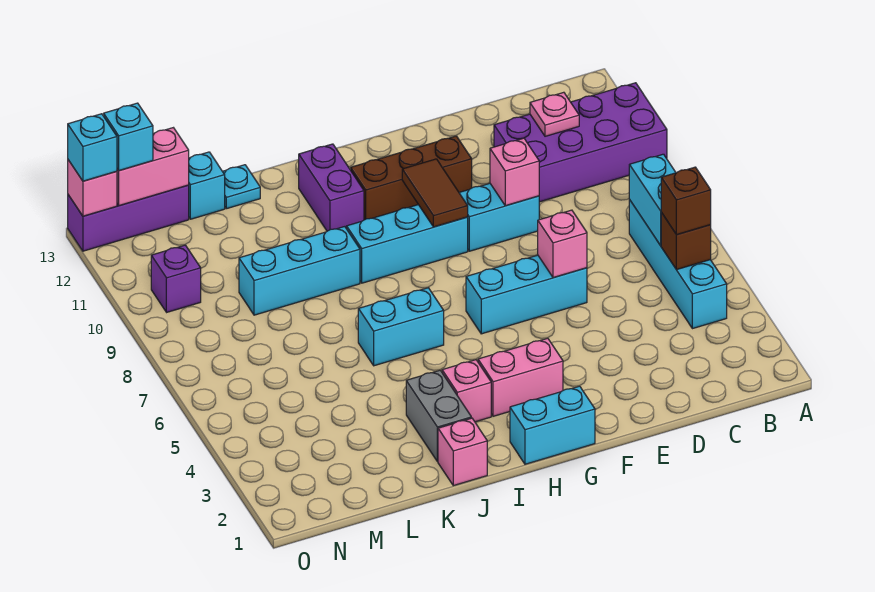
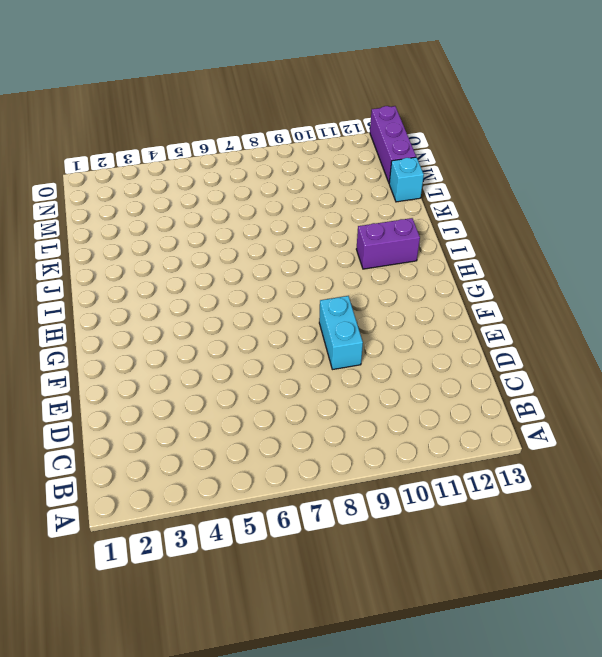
none -> purple brick A10:D11 level 1
none -> cyan brick B4:B7 level 1
none -> cyan brick E6:G6 level 1

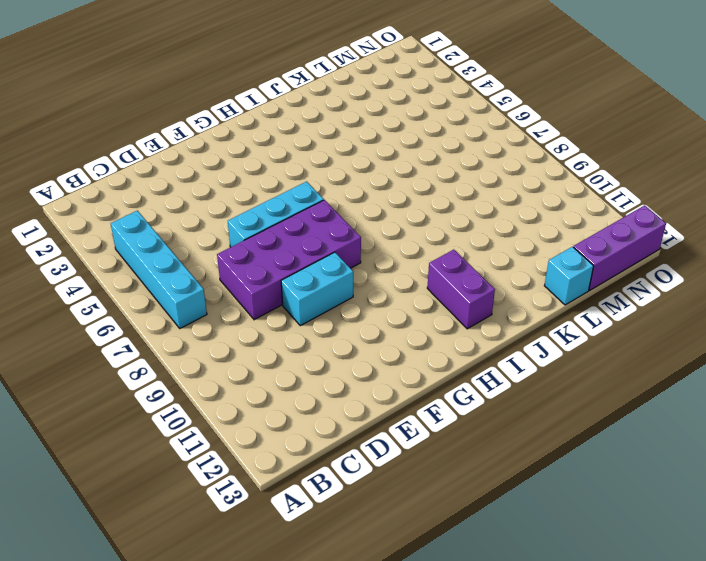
purple brick D7:G8 level 1 -> purple brick A10:D11 level 1
none -> brown brick F11:H11 level 1
none -> cyan brick G1:H1 level 1
none -> pink brick G3:H3 level 1

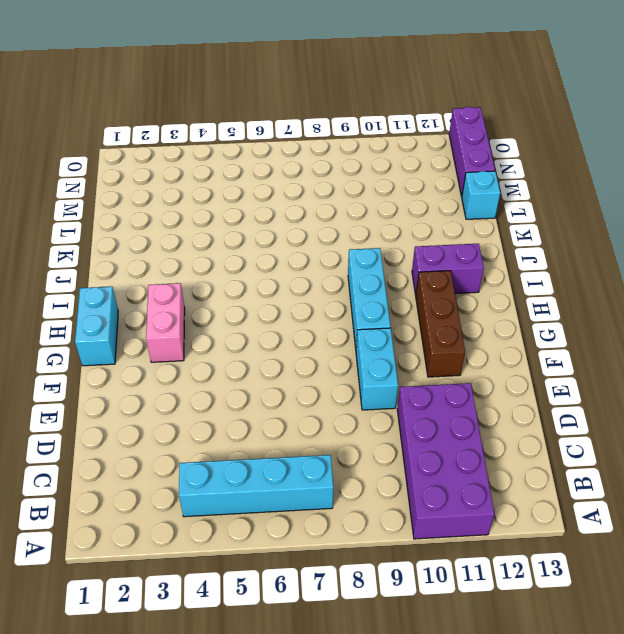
none -> cyan brick E6:G6 level 1
none -> pink brick I3 level 1
none -> cyan brick I6:J6 level 1

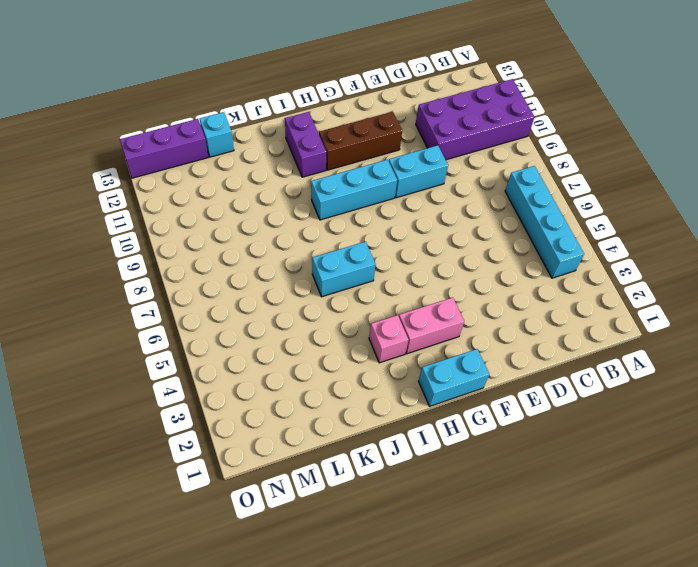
none -> cyan brick E6:G6 level 1
none -> pink brick J1 level 1
none -> grey brick J2:J3 level 1

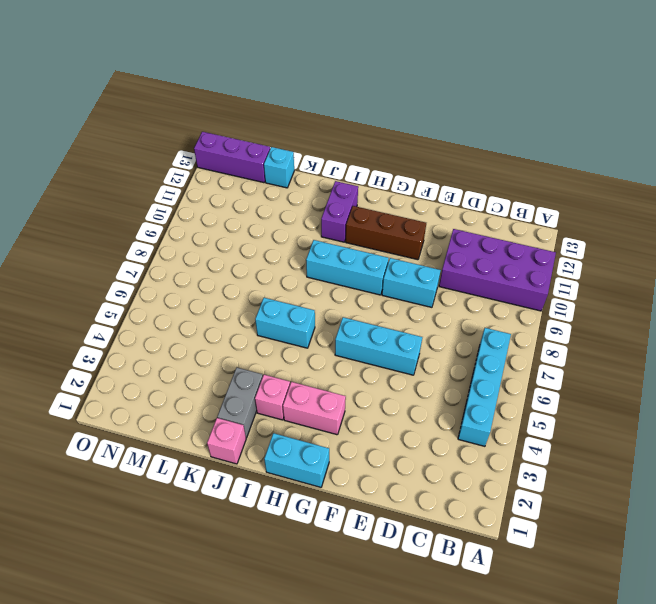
none -> cyan brick J9:L9 level 1
none -> cyan plate K13 level 1
none -> purple brick N10 level 1

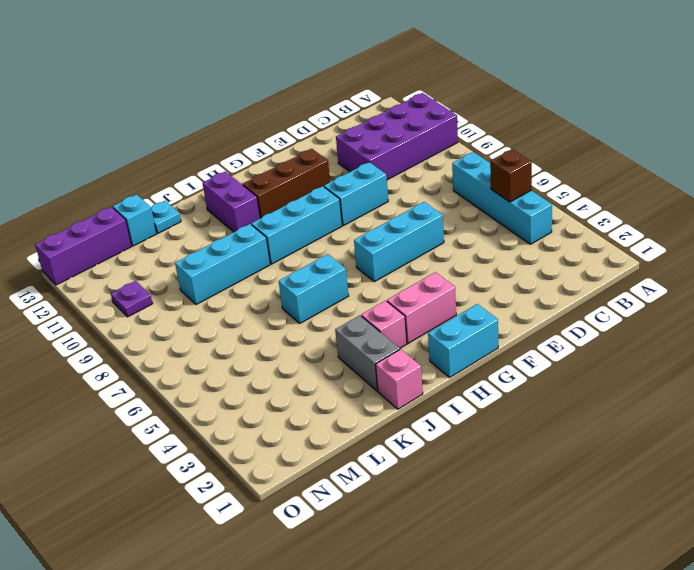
purple plate N10 level 1 -> purple brick N10 level 1
none -> cyan brick B6:B7 level 2
none -> pink plate C11 level 2
none -> pink brick E6 level 2

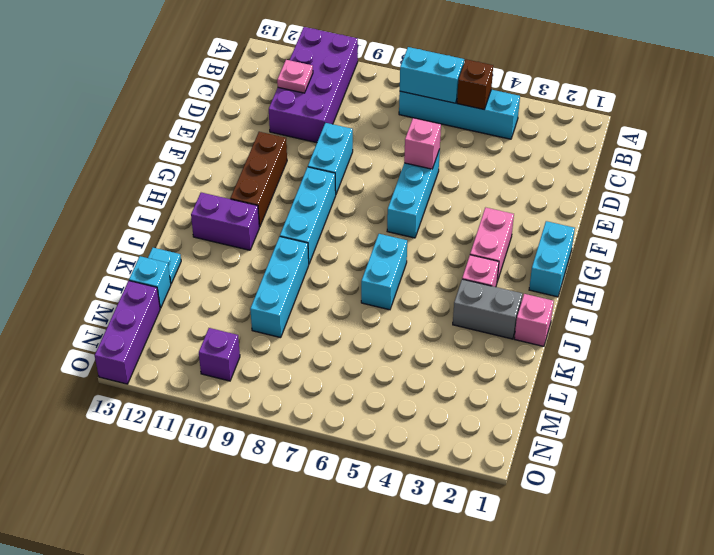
none -> pink brick E9 level 2
none -> brown tile G9:G10 level 2
none -> pink brick M13:N13 level 2

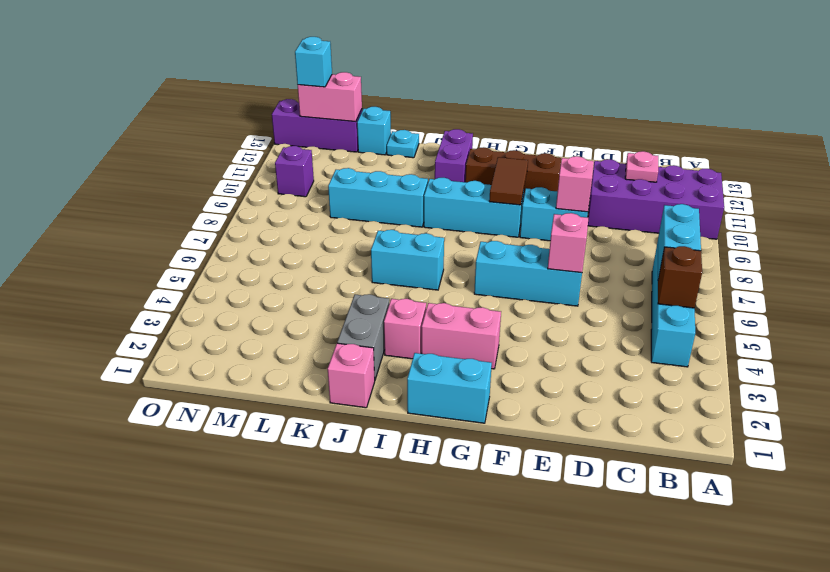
none -> pink brick O13 level 2
none -> brown brick B5 level 3
none -> cyan brick O13 level 3

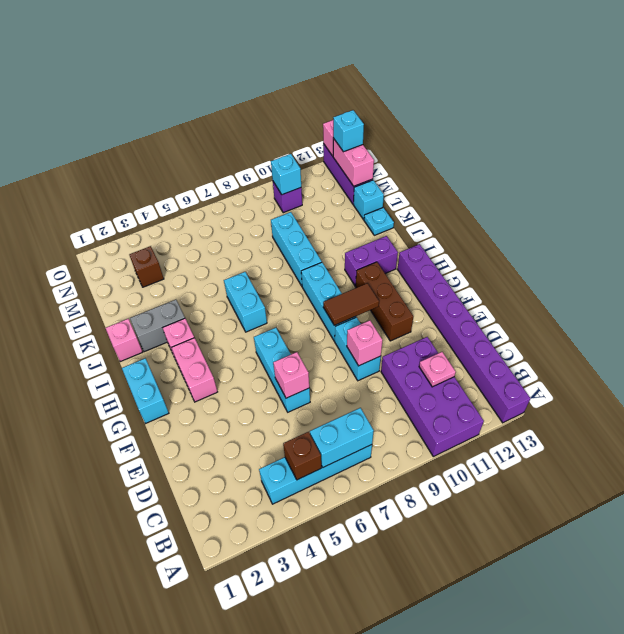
purple brick A13:H13 level 1 -> none
brown brick M3 level 1 -> brown brick B5 level 3
cyan brick N10 level 2 -> cyan brick O13 level 3

